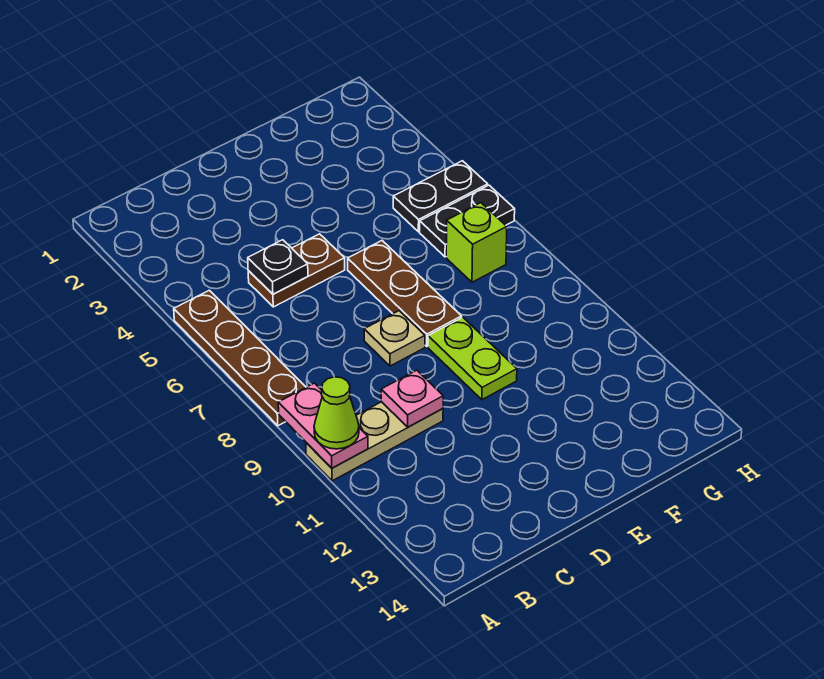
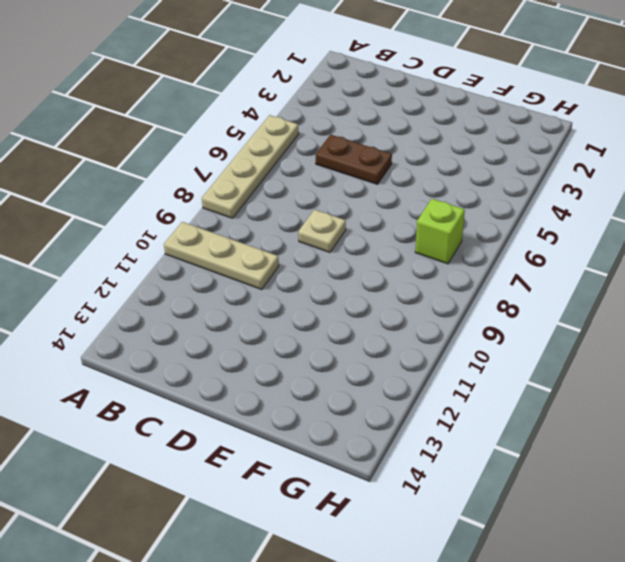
tan plate A5:A8 level 1 -> brown plate A5:A8 level 1
none -> brown plate E6:E8 level 1
none -> lime plate E9:E10 level 1
none -> black plate G5:H5 level 1

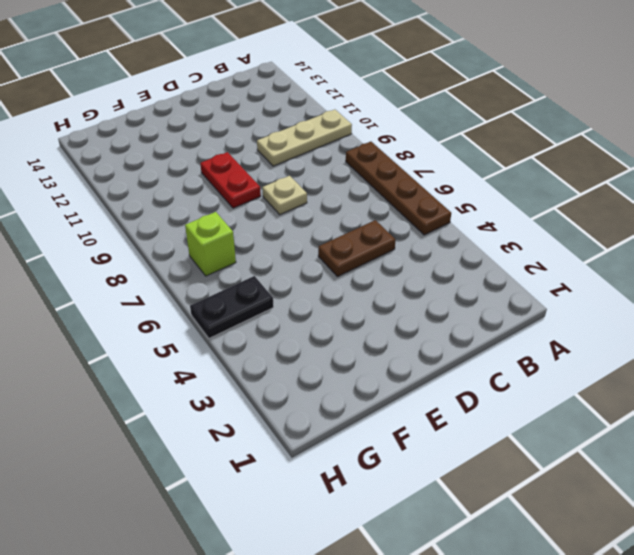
red plate E9:E10 level 1 -> lime plate E9:E10 level 1
none -> brown plate E6:E8 level 1
none -> black plate G6:H6 level 1
none -> pink plate A9:A10 level 2

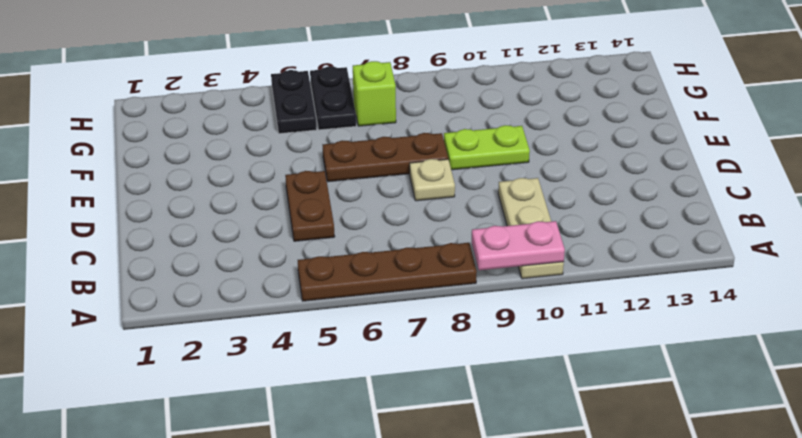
none -> black plate C5 level 2
none -> pink plate C10 level 2
none -> lime cone A10 level 3

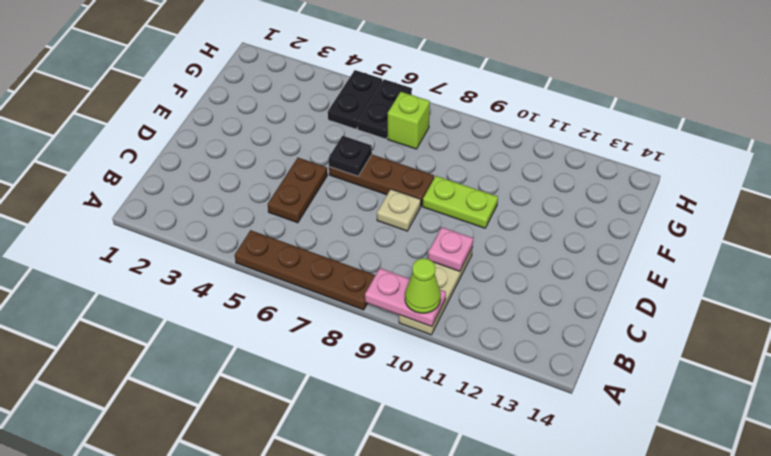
black plate E6 level 2 -> black plate C5 level 2

